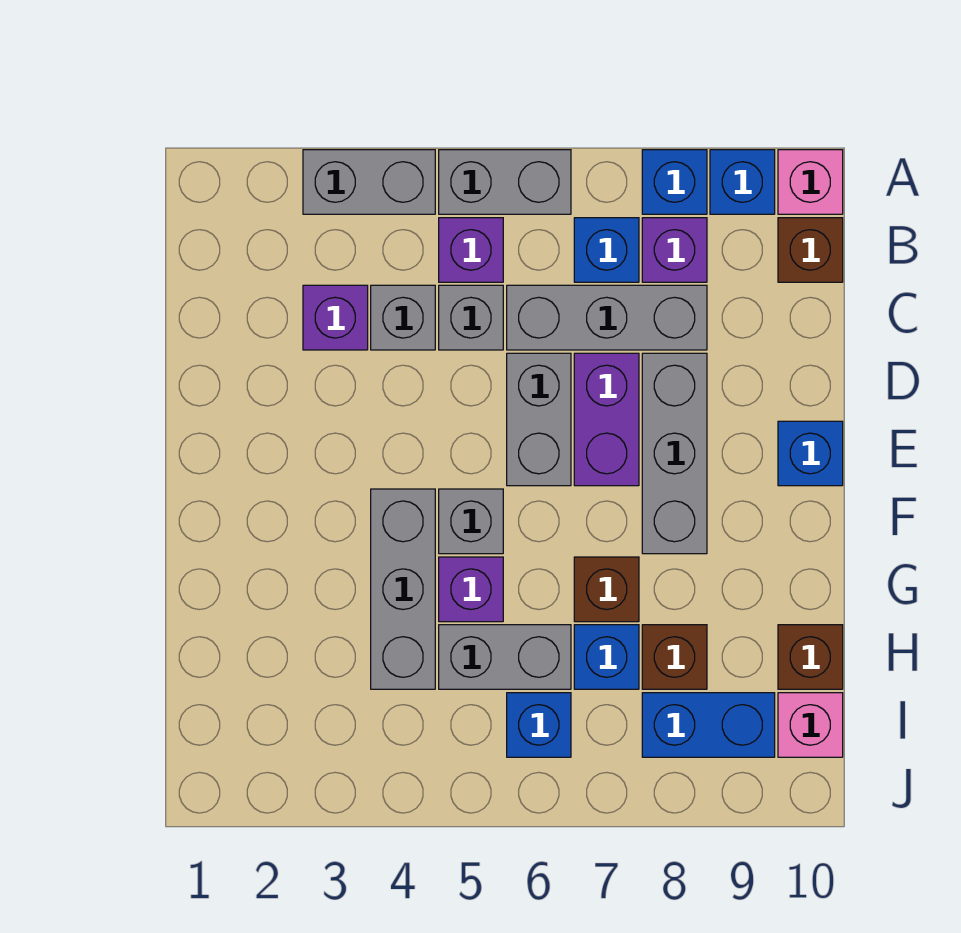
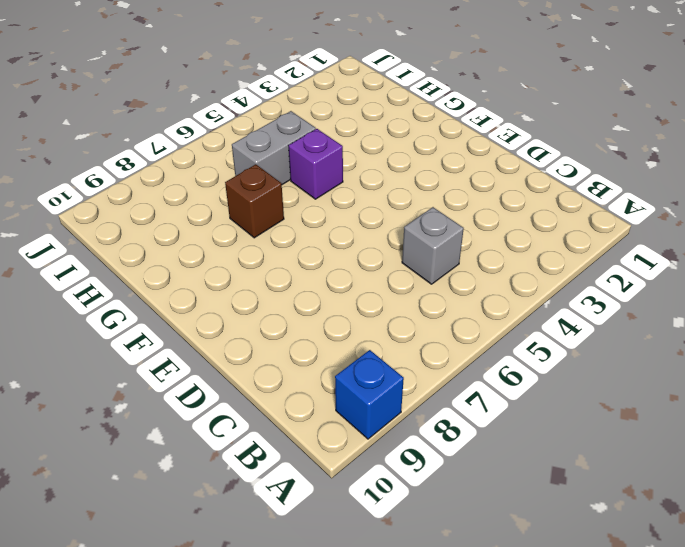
none -> grey brick A3:A4 level 1
none -> grey brick A5:A6 level 1
none -> blue brick A8 level 1

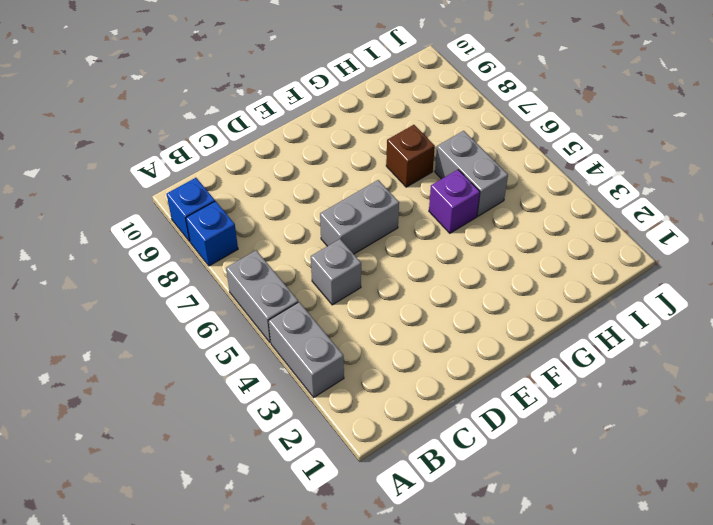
none -> pink brick A10 level 1
none -> purple brick B5 level 1
none -> blue brick B7 level 1

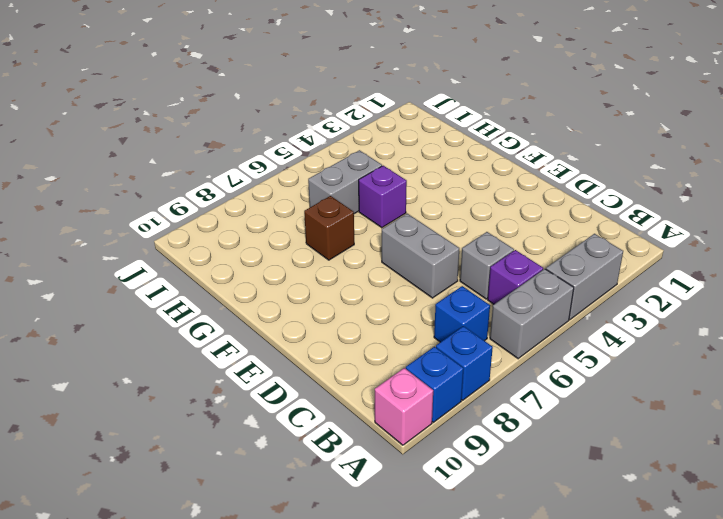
none -> purple brick B8 level 1
none -> brown brick B10 level 1
none -> purple brick C3 level 1

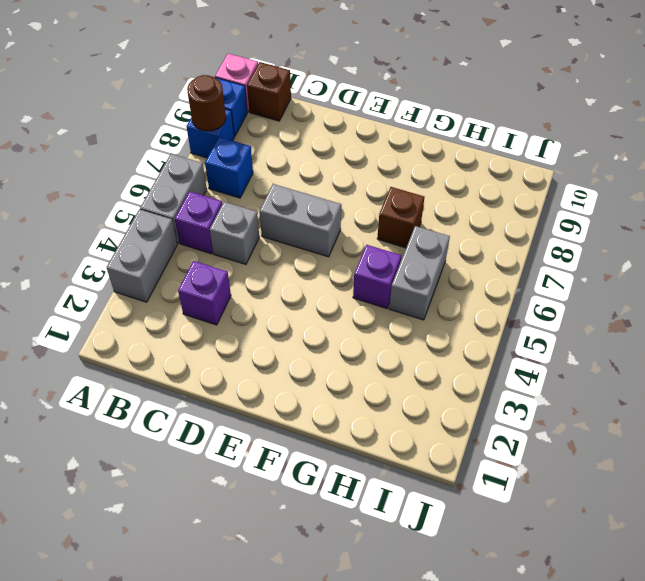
brown round brick A8 level 2 -> none
none -> purple brick B8 level 1
none -> grey brick C4 level 1
none -> grey brick C6:C8 level 1

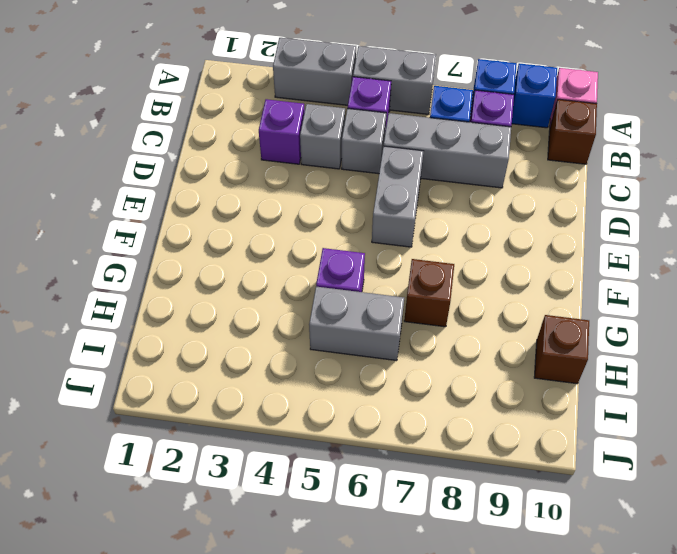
none -> purple brick D7:E7 level 1
none -> grey brick D8:F8 level 1
none -> blue brick E10 level 1

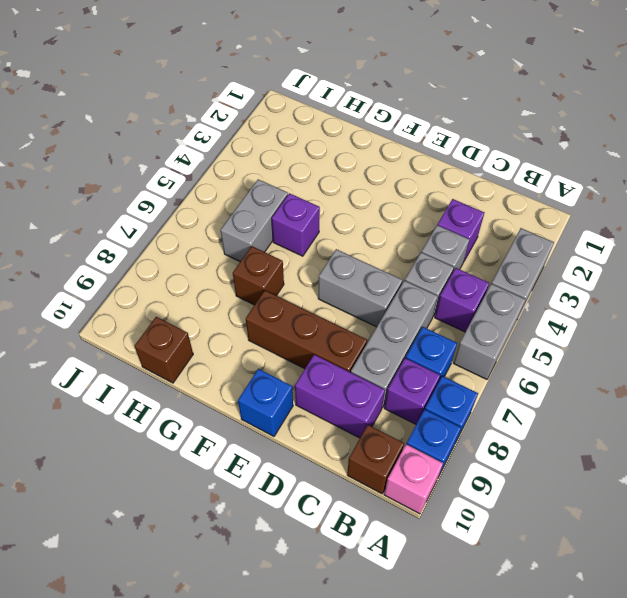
purple brick C9:D9 level 1 -> purple brick D7:E7 level 1
brown brick D8:F8 level 1 -> grey brick D8:F8 level 1
none -> grey brick F4:H4 level 1
none -> grey brick F5 level 1
none -> blue brick H7 level 1

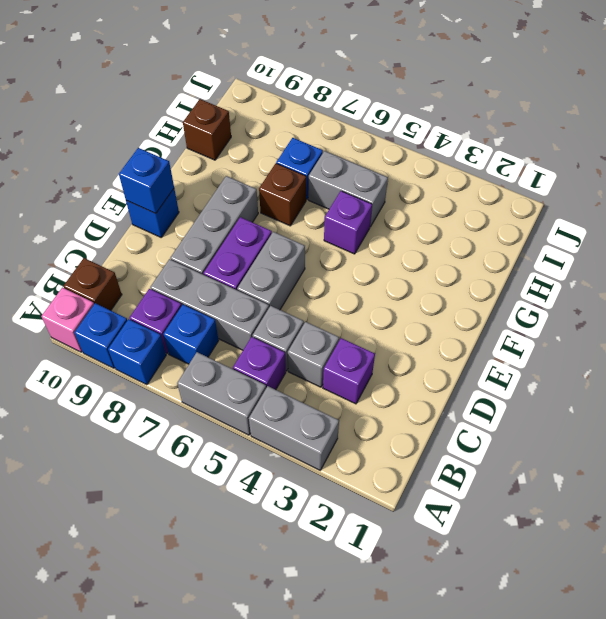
blue brick E10 level 2 -> blue brick I6 level 1
none -> grey brick F4:H4 level 1
none -> grey brick F5 level 1
none -> brown brick H8 level 1

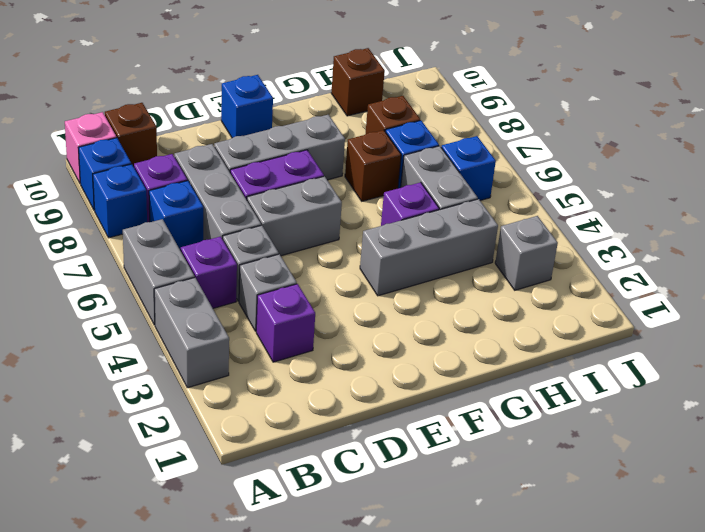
grey brick I3 level 1 -> grey brick F5 level 1
none -> blue brick I8:I9 level 1
none -> pink brick I10 level 1

